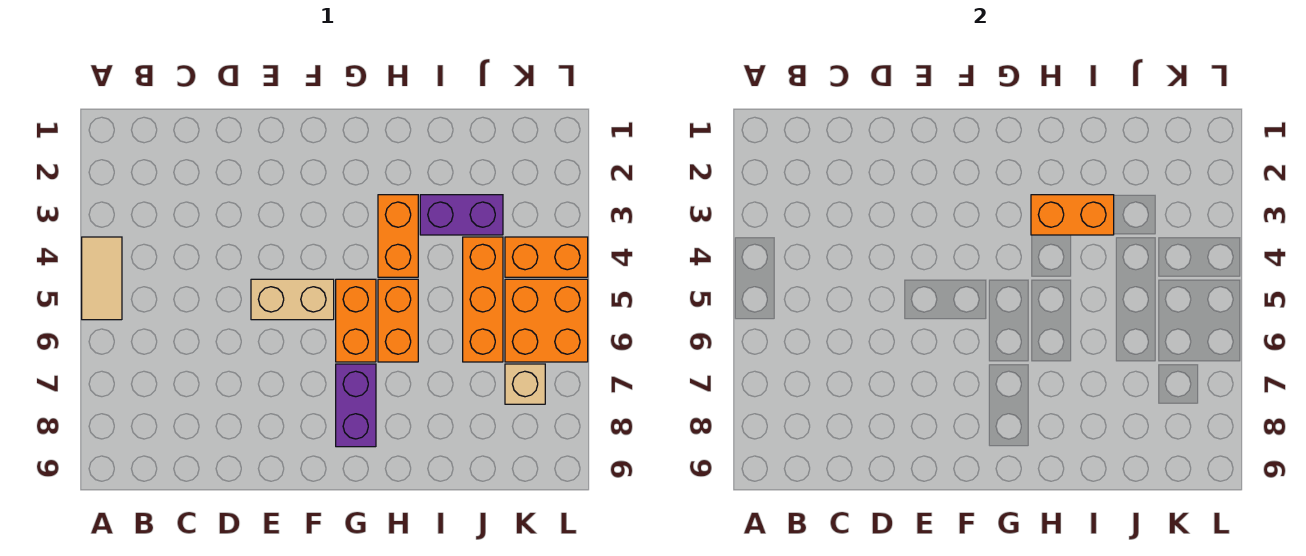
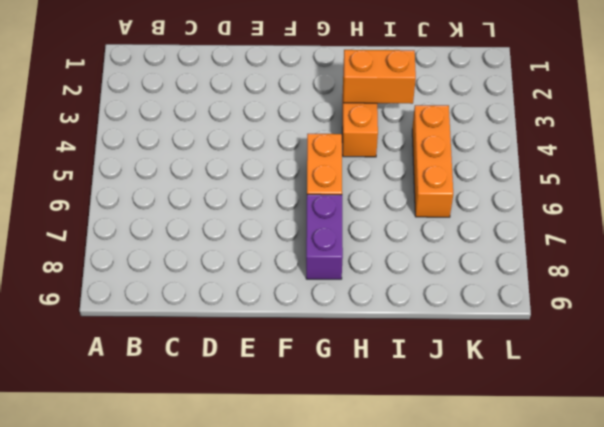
none -> tan tile A4:A5 level 1
none -> tan brick E5:F5 level 1
none -> orange brick H5:H6 level 1

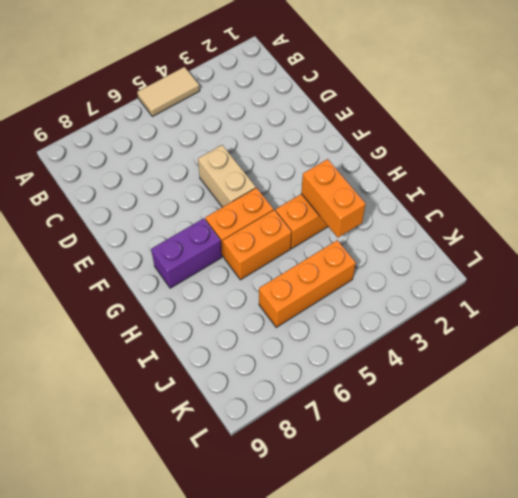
none -> purple brick I3:J3 level 1
none -> orange brick K4:L4 level 1
none -> orange brick K5:L6 level 1

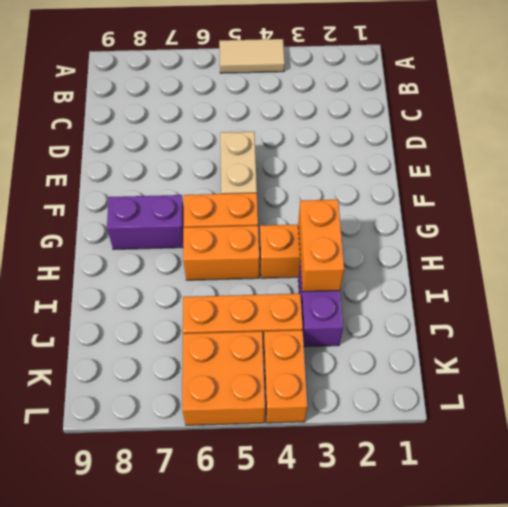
none -> tan brick K7 level 1

